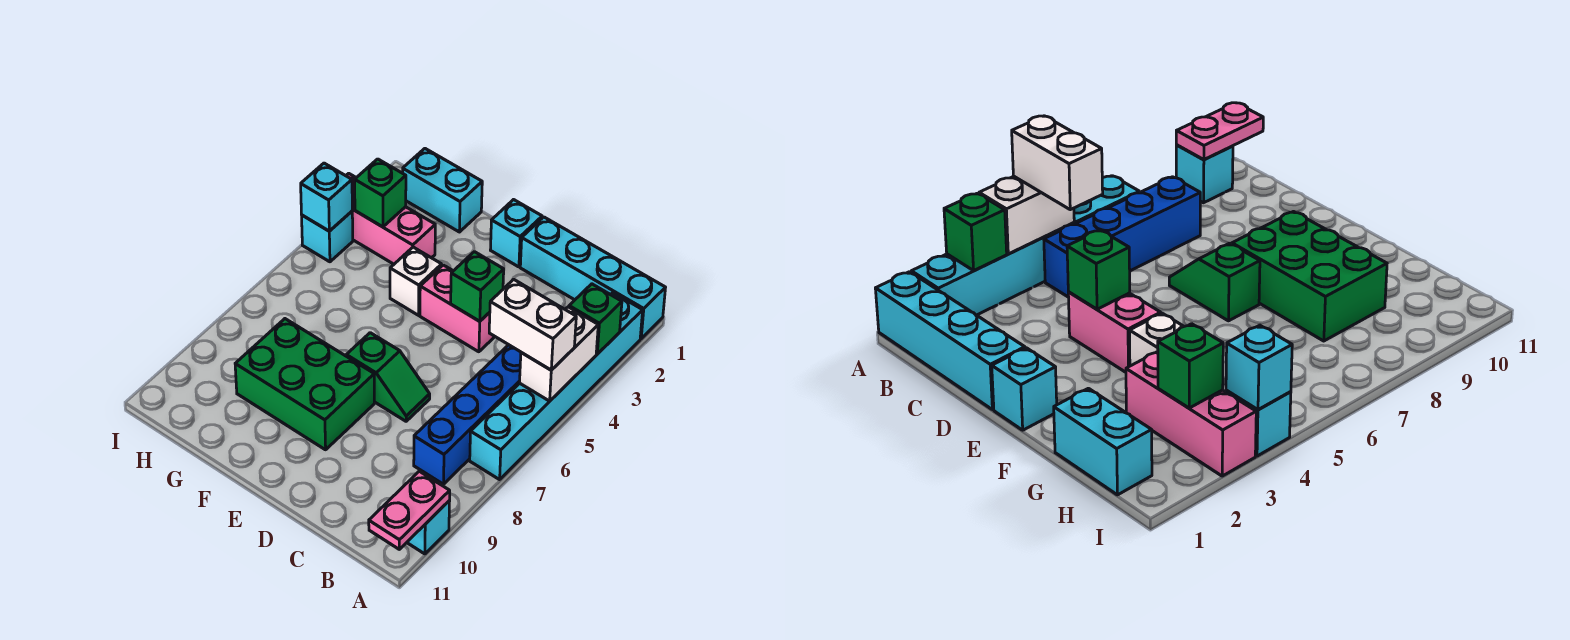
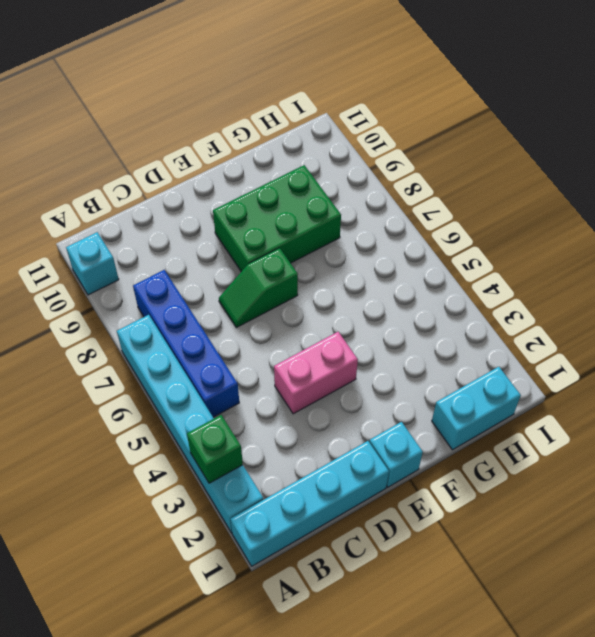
none -> white brick F4 level 1
none -> pink brick G3:I3 level 1
none -> cyan brick I4 level 1

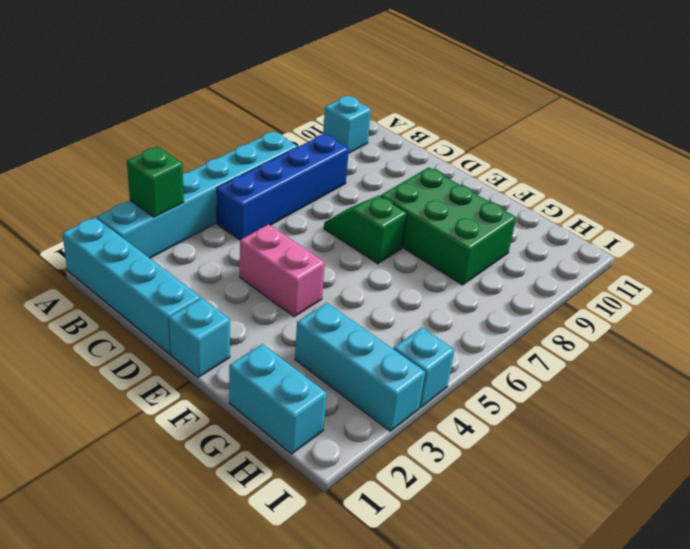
cyan brick G3:I3 level 1 -> pink brick G3:I3 level 1
none -> white brick F4 level 1
none -> white brick A4:A5 level 2
none -> pink plate A10:A11 level 2

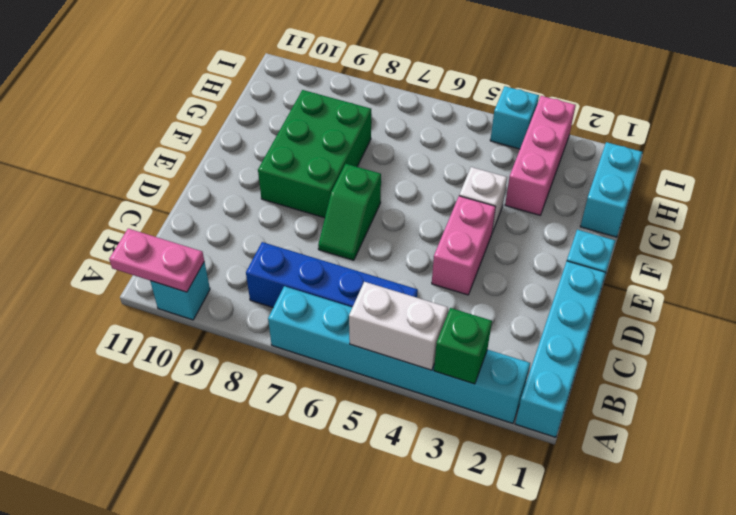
none -> green brick D4 level 2
none -> green brick H3 level 2
none -> cyan brick I4 level 2

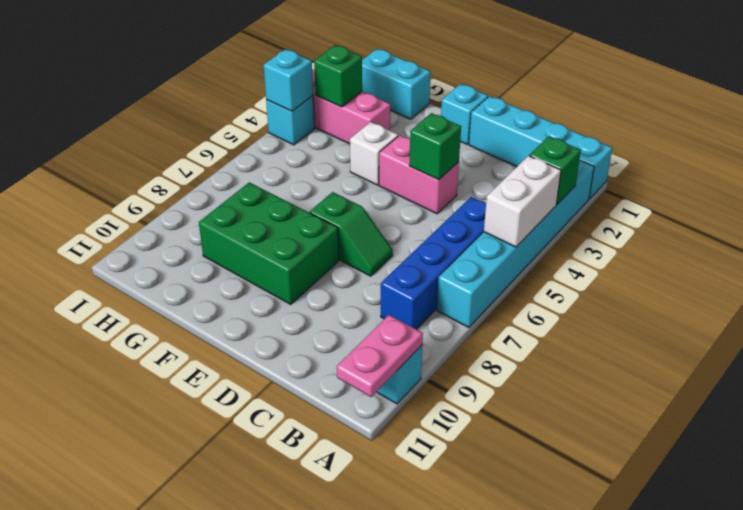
none -> white brick A5:B5 level 3

